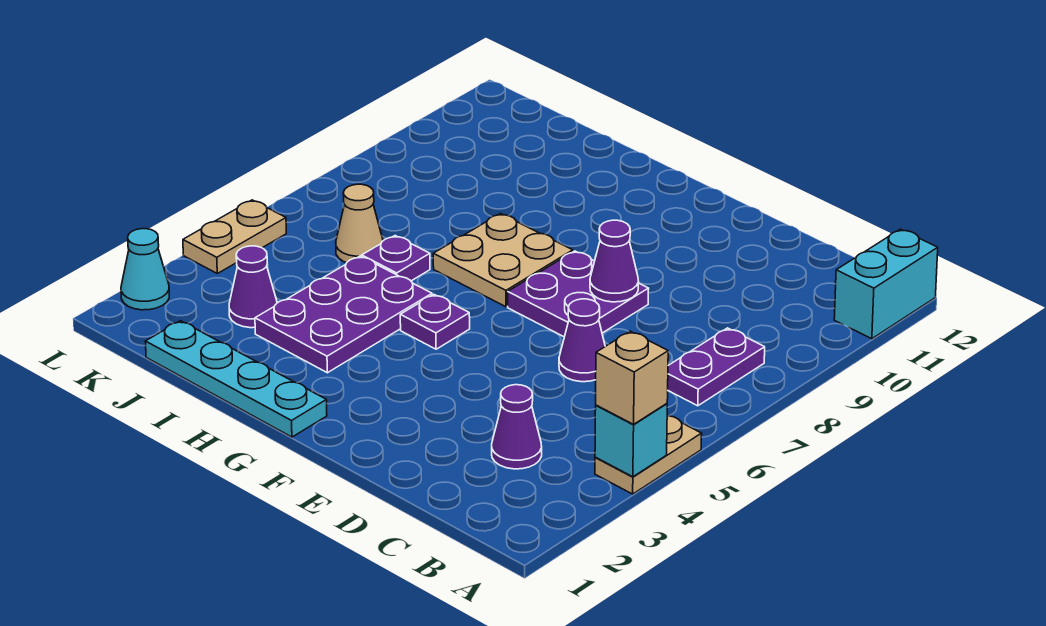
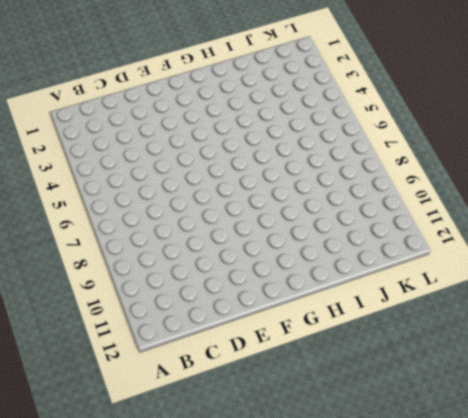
none -> tan plate A4:A5 level 1
none -> cyan brick A11:A12 level 1
none -> purple plate B7:B8 level 1

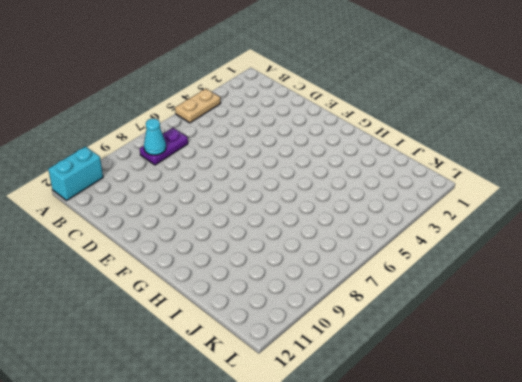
cyan cone B8 level 2 -> cyan cone L2 level 1
none -> purple cone C3 level 1
none -> purple cone D6 level 1
none -> purple plate E7:F8 level 1

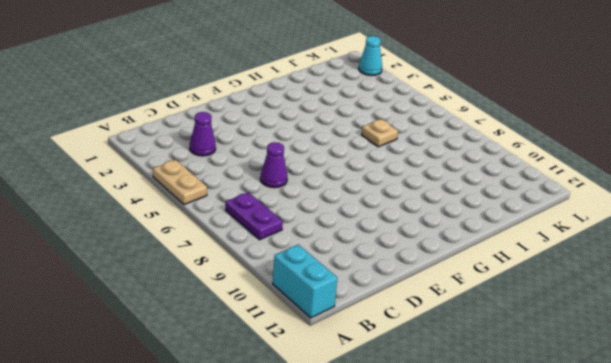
tan plate I6 level 1 -> purple plate I6 level 1
none -> purple plate E7:F8 level 1
none -> cyan plate G1:J1 level 1
none -> purple plate G5 level 1

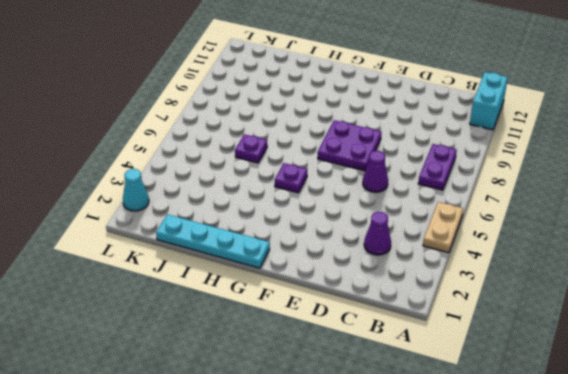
none -> tan plate G7:H8 level 1
none -> purple plate H3:I5 level 1
none -> purple cone J3 level 1

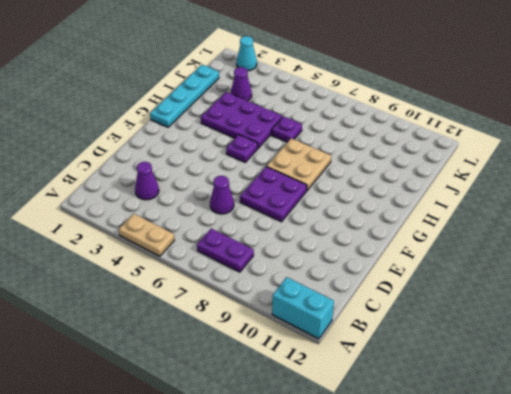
none -> tan cone J6 level 1
none -> tan plate L4:L5 level 1
none -> cyan brick A4 level 2

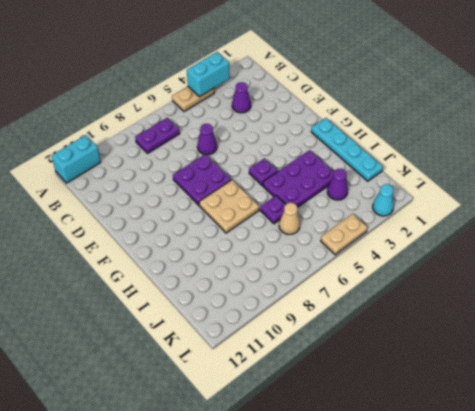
cyan brick A3:A4 level 2 -> cyan brick A4 level 2
none -> purple cone E8 level 2
none -> tan brick A4 level 3

